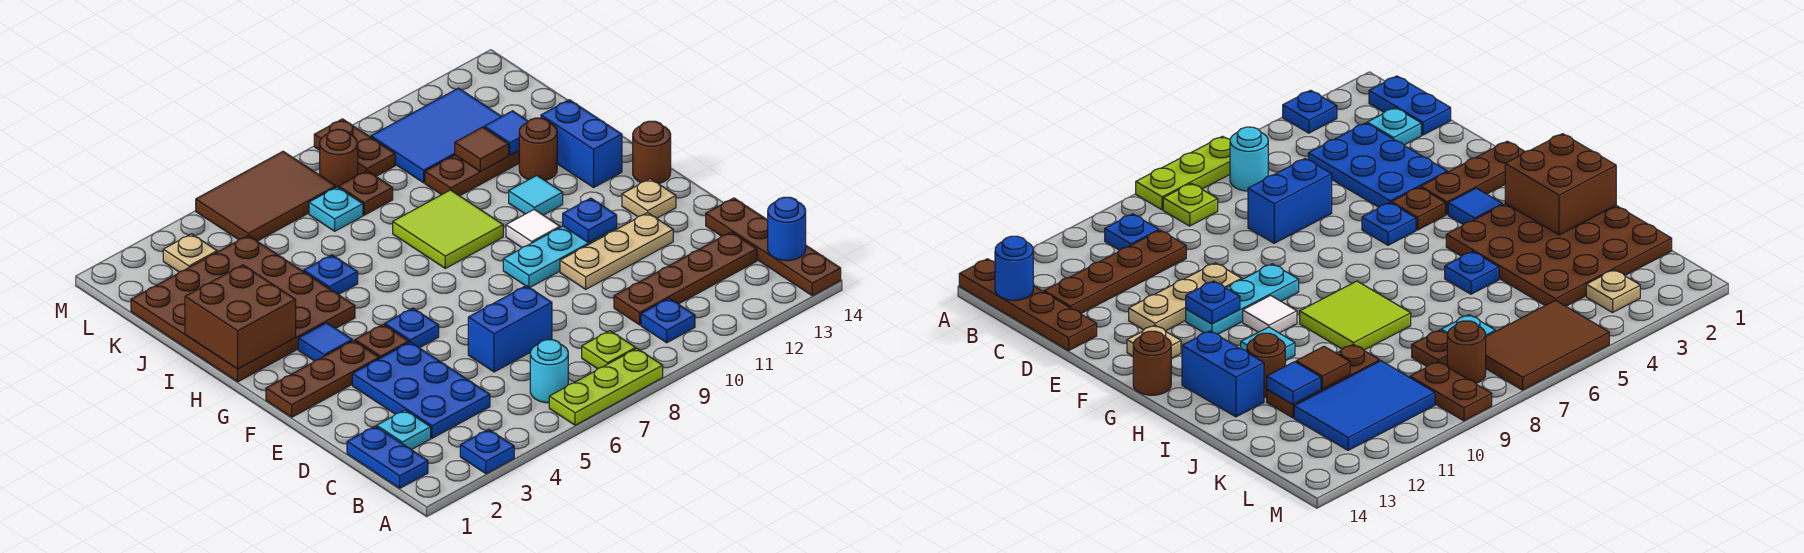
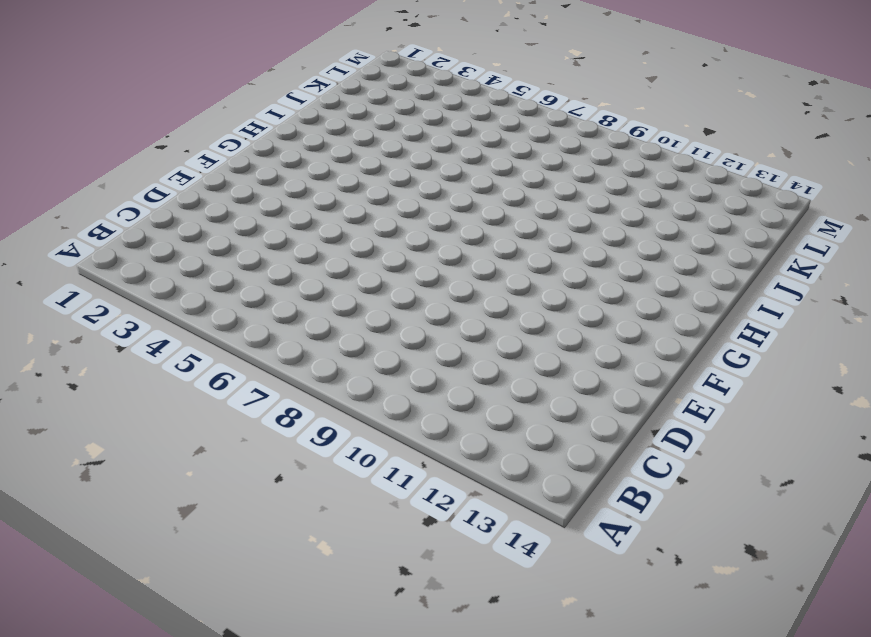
none -> blue plate A3 level 1
none -> lime plate A6:A8 level 1
none -> brown plate A14:D14 level 1
none -> blue plate B1:C1 level 1

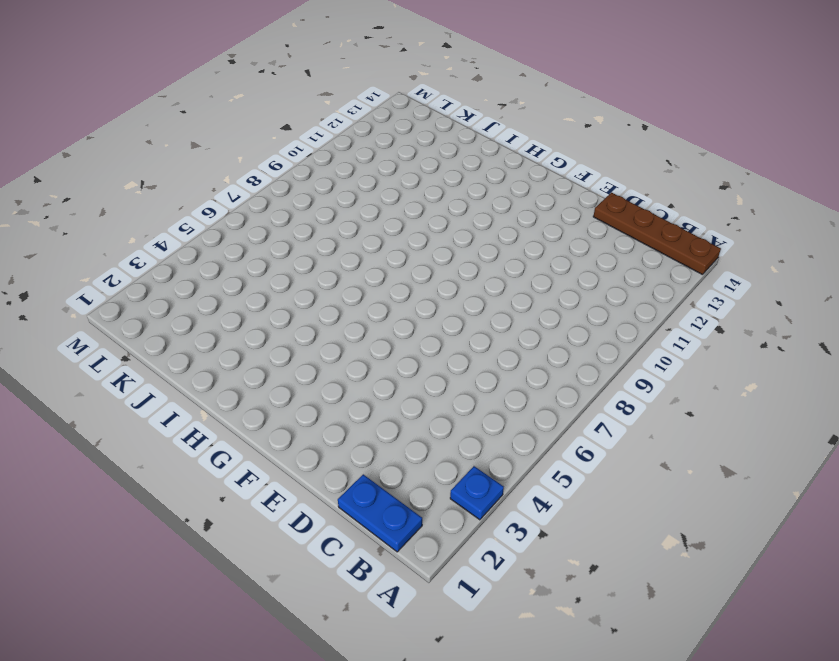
none -> lime plate A6:A8 level 1
none -> cyan round brick B6 level 1
none -> lime plate B8 level 1
none -> blue plate B10 level 1

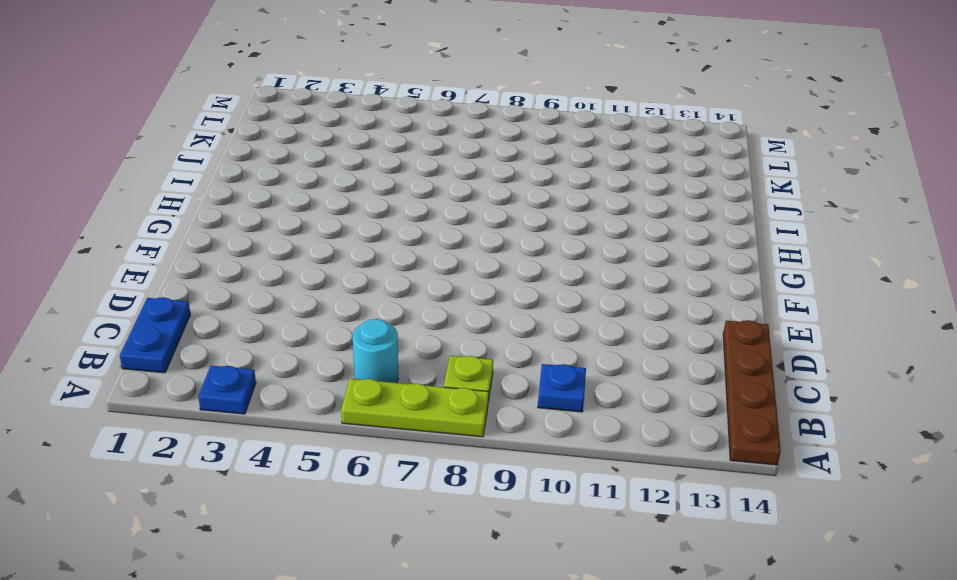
none -> cyan plate C2 level 1
none -> blue plate C3:E4 level 1
none -> brown plate C10:C13 level 1
none -> blue brick D6:D7 level 1

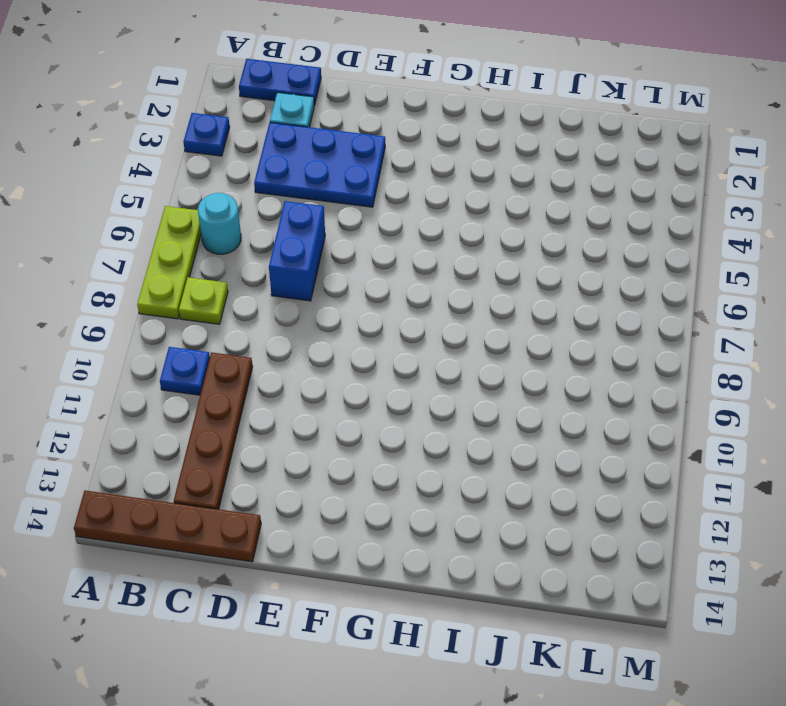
none -> tan plate E10:E12 level 1
none -> brown plate F1:F3 level 1
none -> brown plate F4 level 1
none -> blue plate F5 level 1

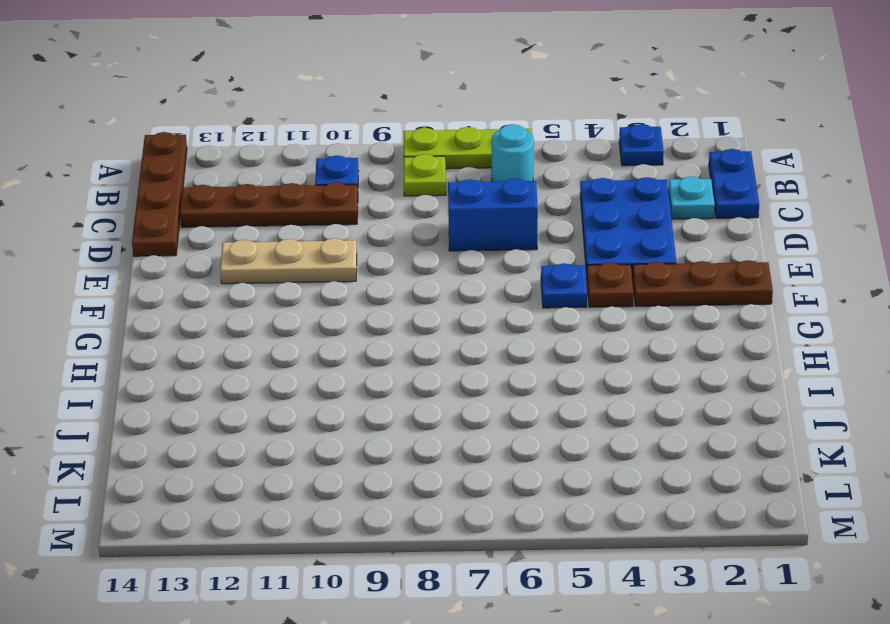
none -> cyan plate F9:F11 level 1
none -> tan plate F13 level 1
none -> blue tile G3 level 1
none -> white tile G10 level 1

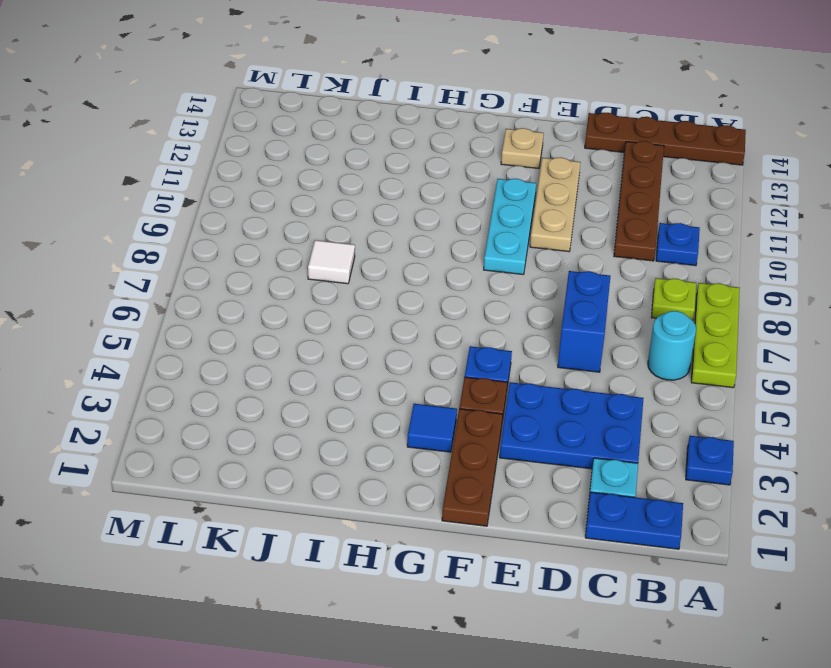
white tile J8 level 1 -> white tile G10 level 1
none -> brown round brick G14 level 1
none -> brown plate H1:K4 level 1
none -> lime tile H8:I9 level 1
none -> cyan tile H11 level 1

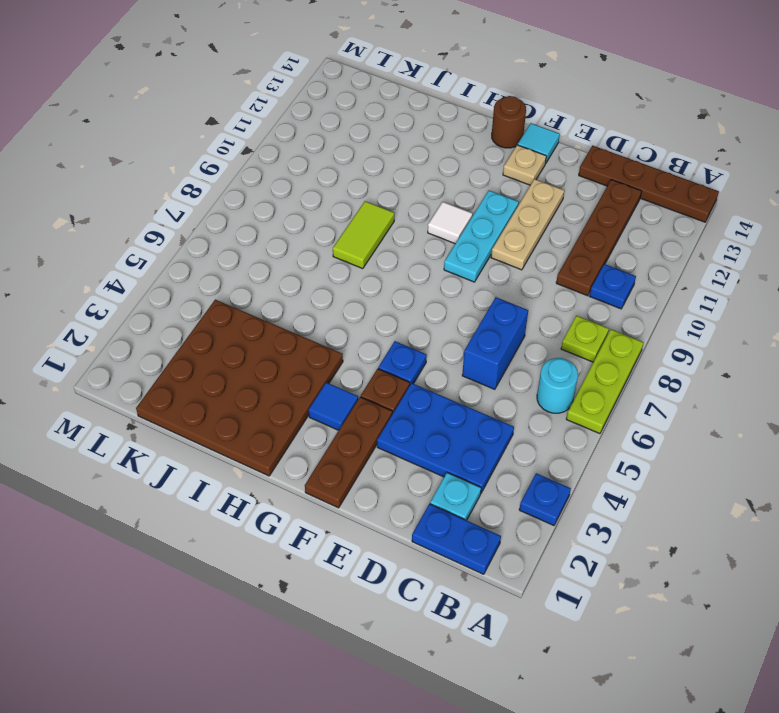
cyan tile F14 level 1 -> cyan tile H11 level 1
lime tile I8:I9 level 1 -> lime tile H8:I9 level 1
none -> blue brick H13:I13 level 1
none -> blue plate I5 level 1
none -> brown round brick I12 level 1
none -> brown plate J10:J12 level 1

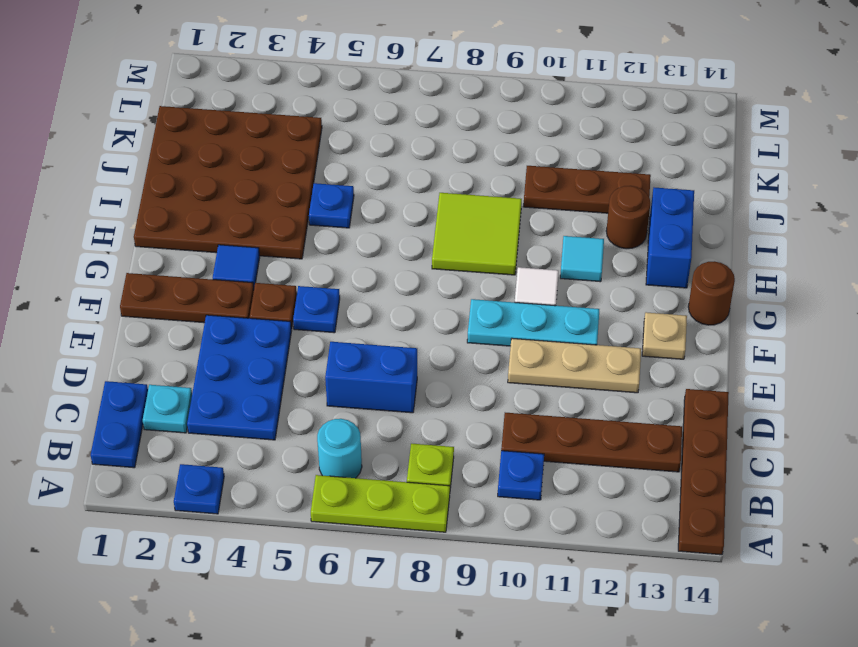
none -> cyan plate K7 level 1
none -> brown plate K8 level 1
none -> blue tile K10:L12 level 1
none -> tan plate L3 level 1

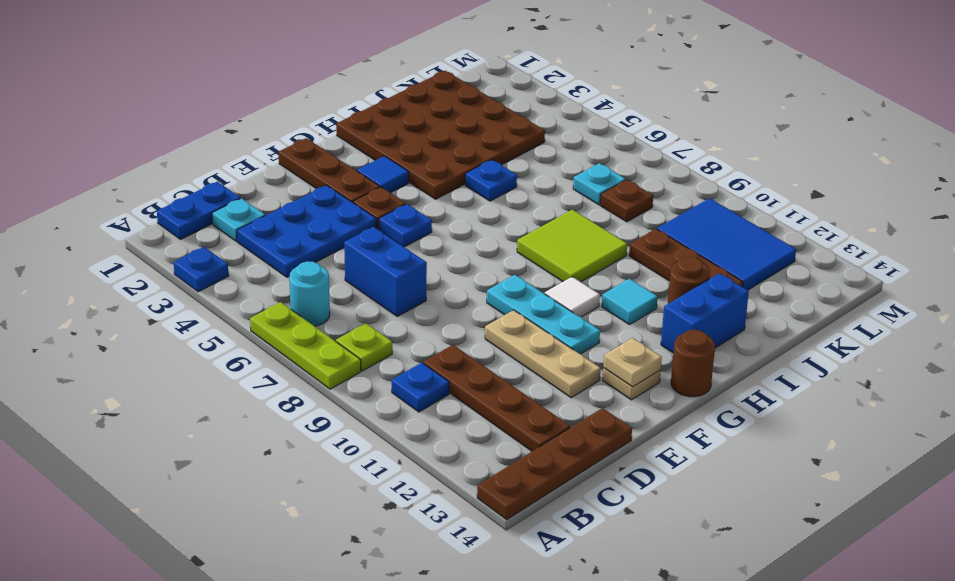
tan plate F13 level 2 -> tan plate L3 level 1
none -> brown tile L5:M7 level 1
none -> brown round brick L8 level 1
none -> brown plate L9:M9 level 1
none -> blue round brick B14 level 2

